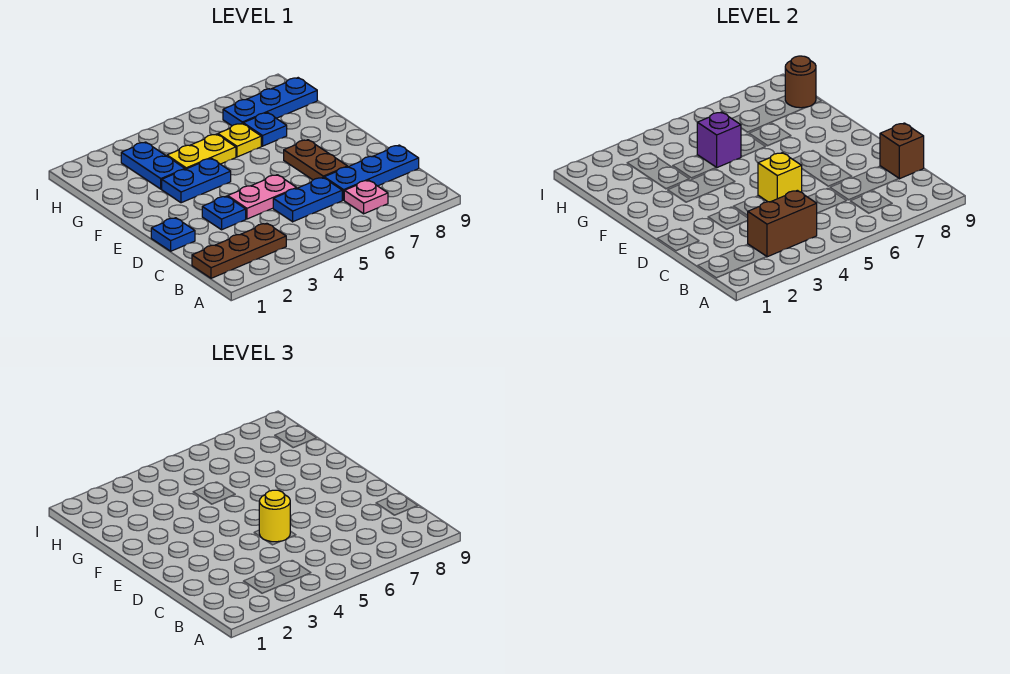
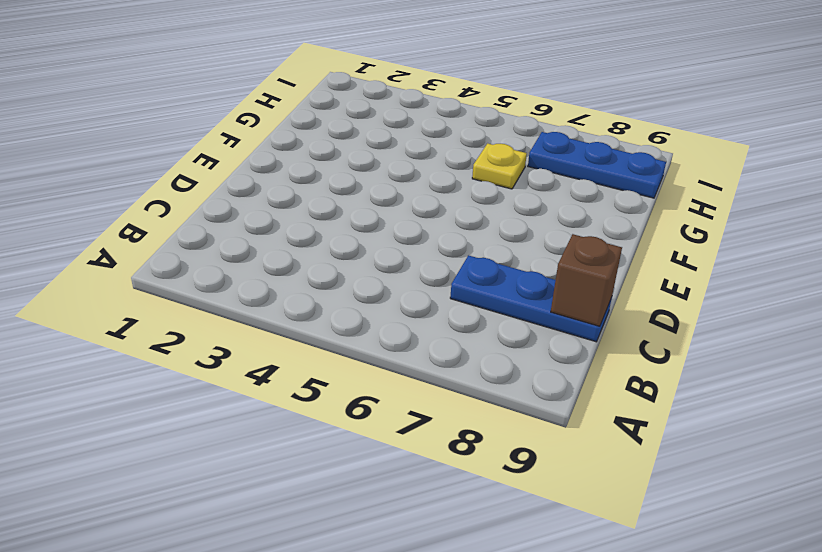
none -> brown plate B1:B3 level 1
none -> pink plate B7 level 1
none -> blue plate C5:C6 level 1

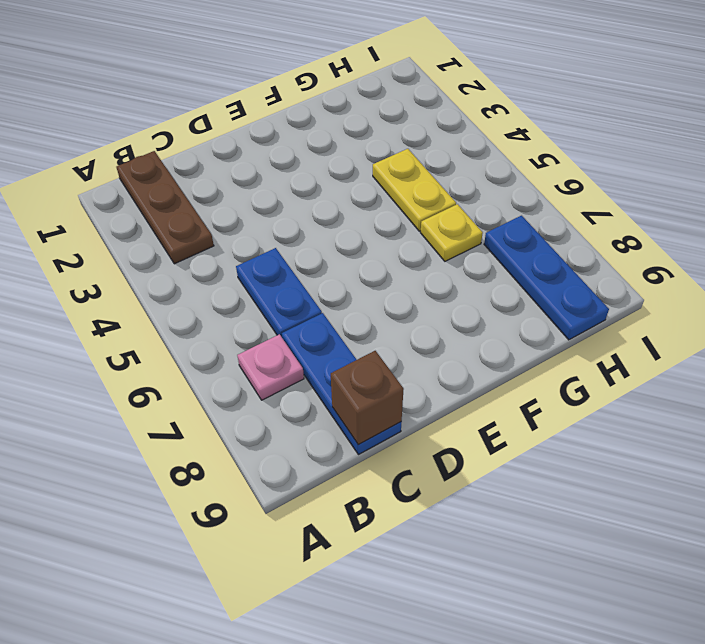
none -> blue plate D1 level 1
none -> blue plate D3 level 1
none -> pink plate D4:D5 level 1

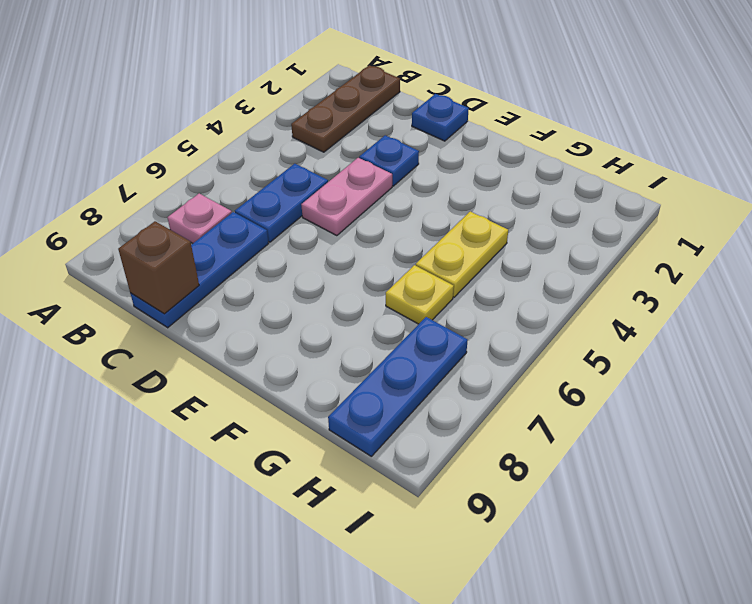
none -> brown plate D7:E7 level 1
none -> blue plate F3:F4 level 1
none -> blue plate G3:H3 level 1

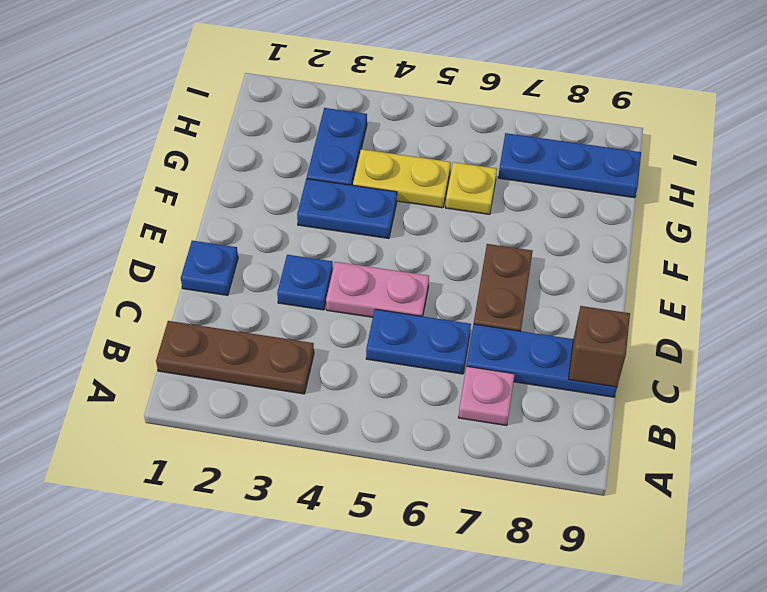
none -> blue plate G7 level 1
none -> brown brick B3:B4 level 2
none -> yellow brick D5 level 2

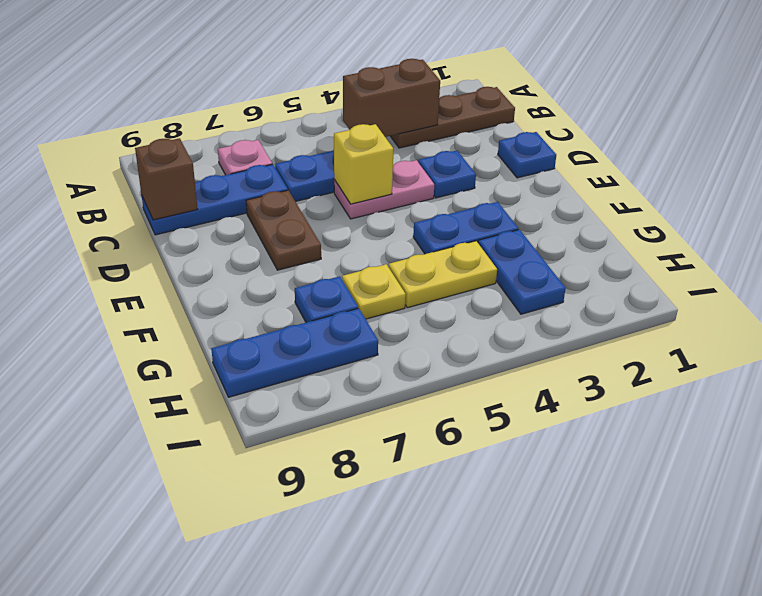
none -> purple brick G5 level 2
none -> brown round brick H9 level 2
none -> yellow round brick D5 level 3

